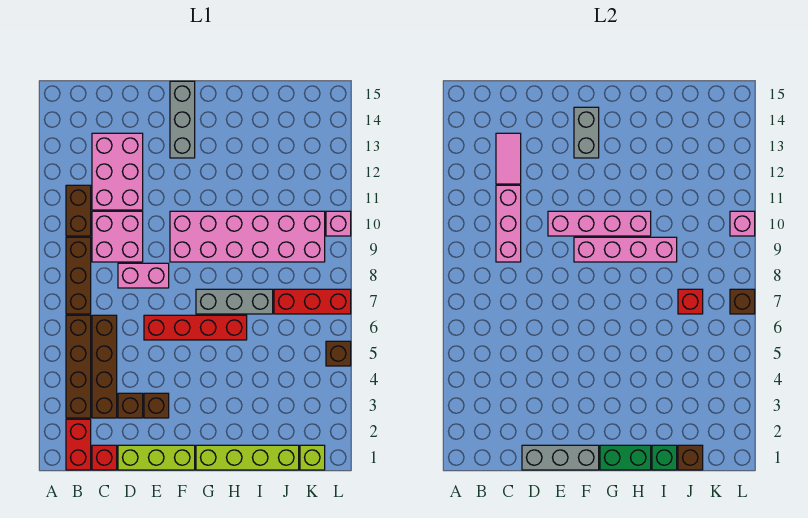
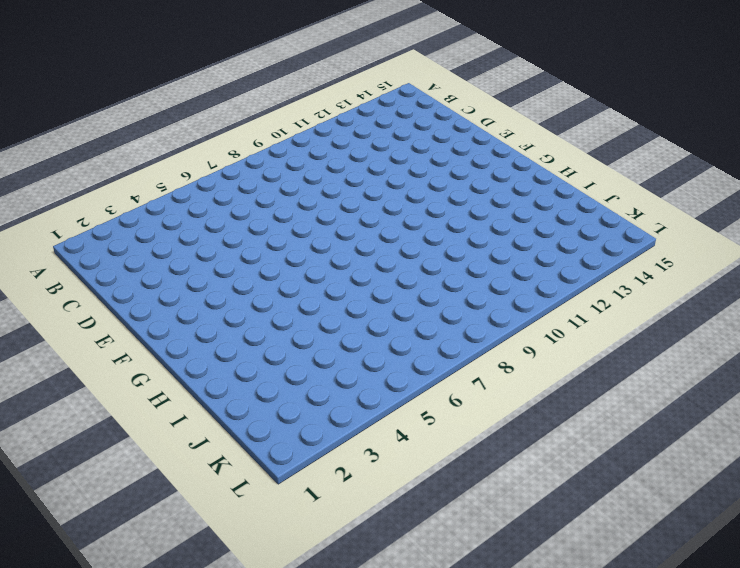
none -> red brick B1:B2 level 1
none -> brown brick B3:B6 level 1
none -> brown brick B7:B9 level 1
none -> brown brick B10:B11 level 1

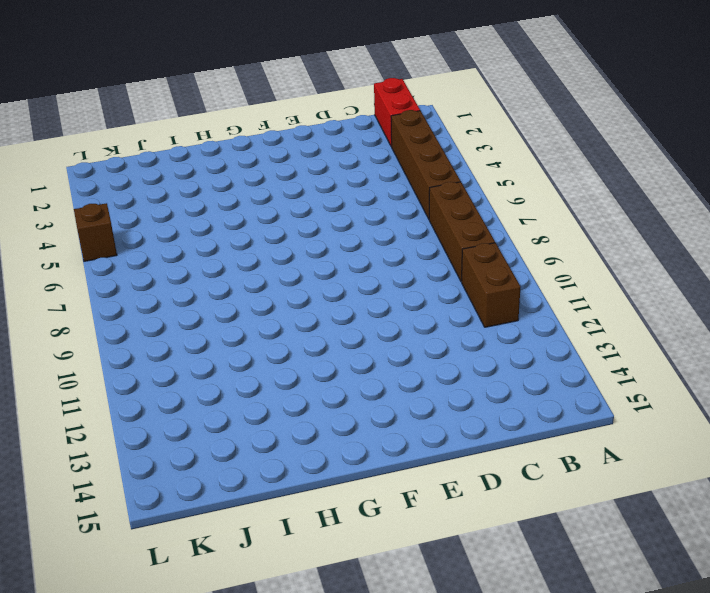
none -> red brick C1 level 1
none -> brown brick C3:C6 level 1
none -> pink brick C9:D10 level 1
none -> pink brick C11:D13 level 1

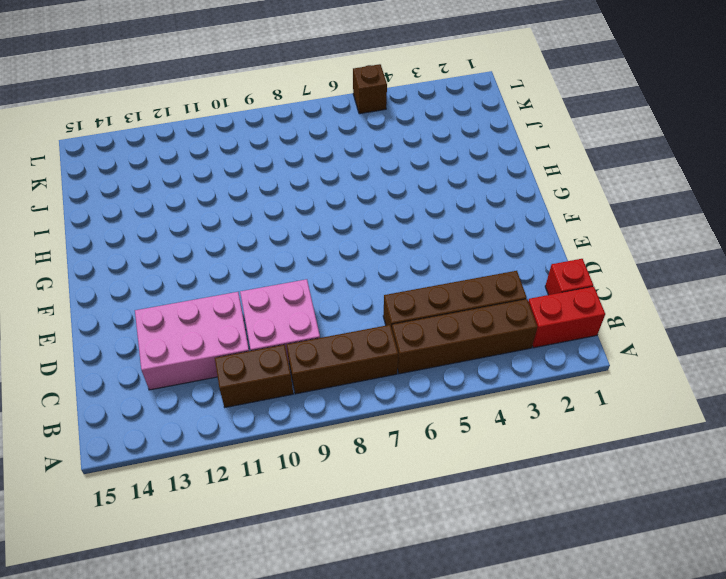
none -> lime brick D1:F1 level 1
none -> brown brick D3 level 1
none -> pink brick D8:E8 level 1
none -> brown brick E3 level 1

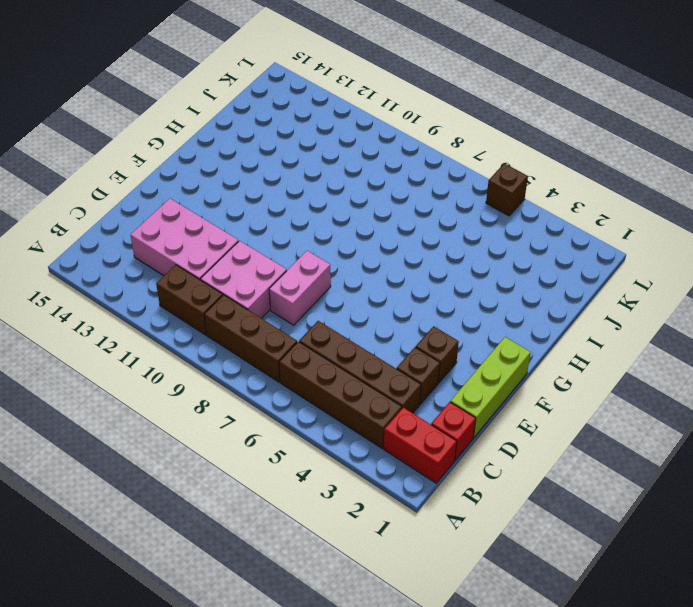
none -> red brick E6:H6 level 1
none -> pink brick F9:K10 level 1
none -> grey brick F13:F15 level 1
none -> lime brick G1:J1 level 1

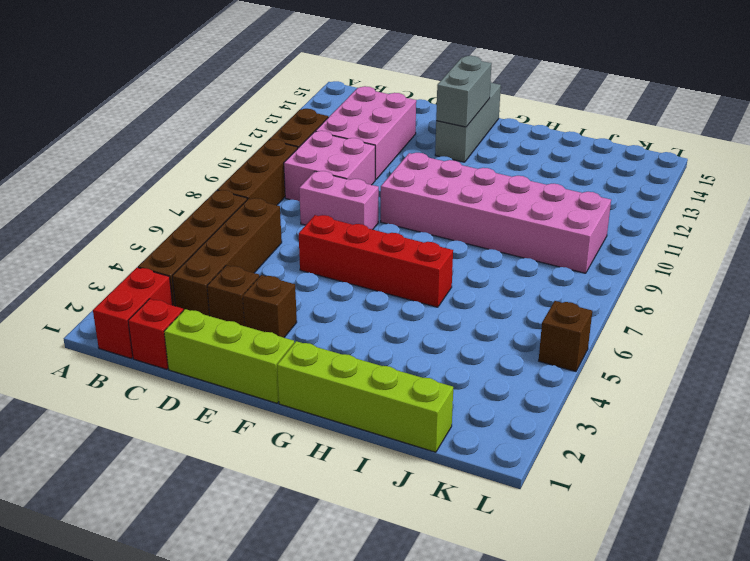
none -> grey brick G7:I7 level 1
none -> red brick J7:L7 level 1
none -> lime brick K1 level 1
none -> pink brick L10 level 1

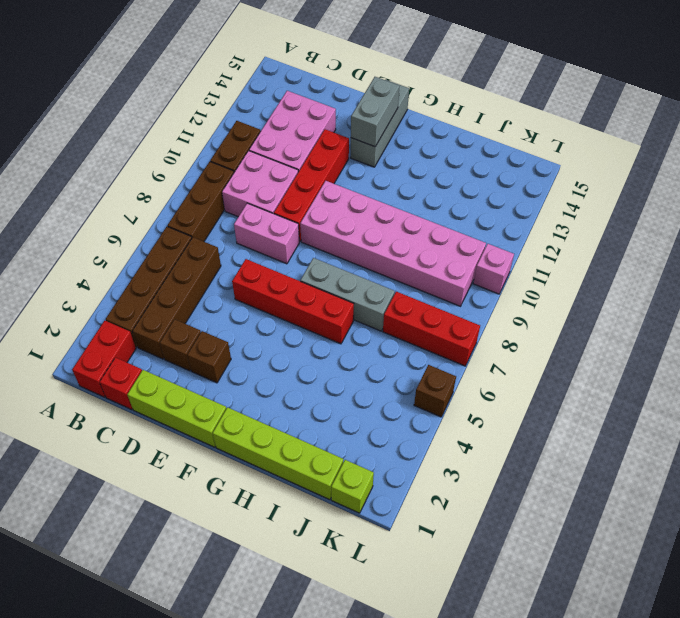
red brick E9:E12 level 1 -> none
none -> pink brick C9:C11 level 2
none -> pink tile C12:C13 level 2
none -> grey brick D1:F1 level 2
none -> pink brick E10:H10 level 2

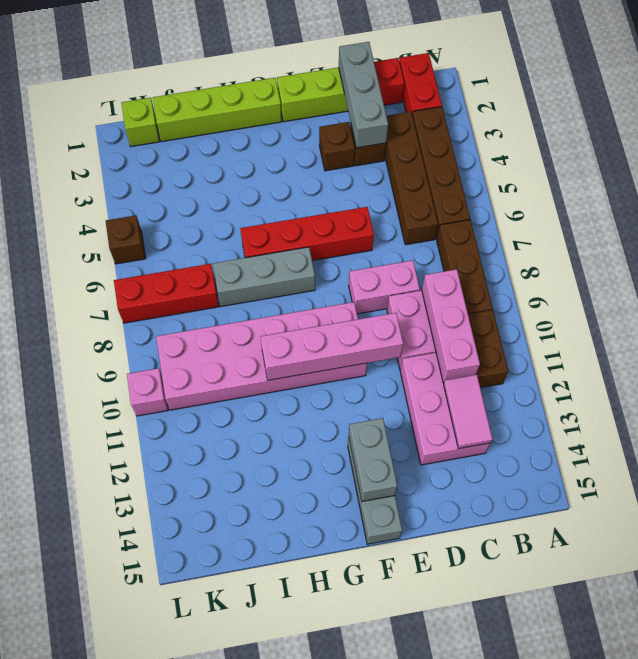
grey brick D1:D3 level 2 -> grey brick D1:F1 level 2
none -> pink brick F9:I9 level 2
none -> green brick G1:H1 level 2
none -> green brick I1 level 2
none -> brown brick J1 level 2

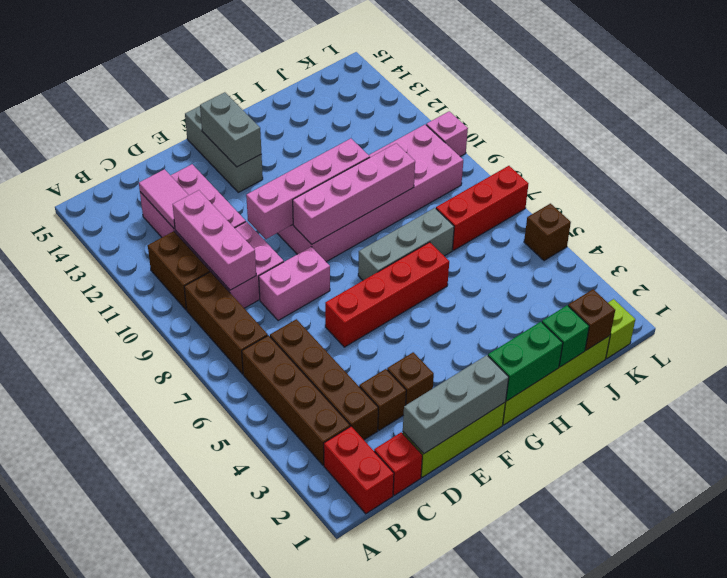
none -> red brick J7 level 2
none -> brown brick L7 level 2
none -> pink brick L10 level 2

